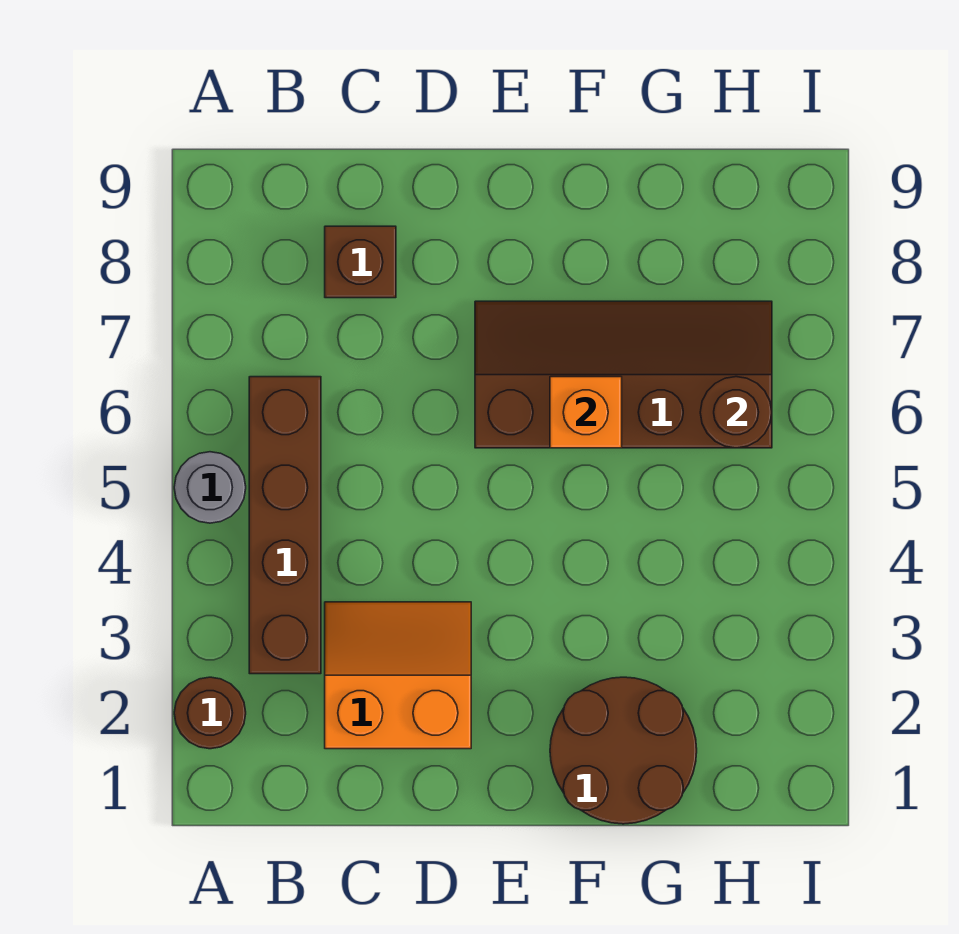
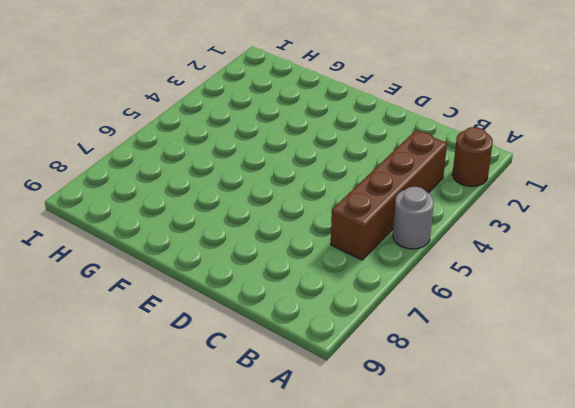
none -> orange slope C2:D3 level 1 top 2
none -> brown brick C8 level 1

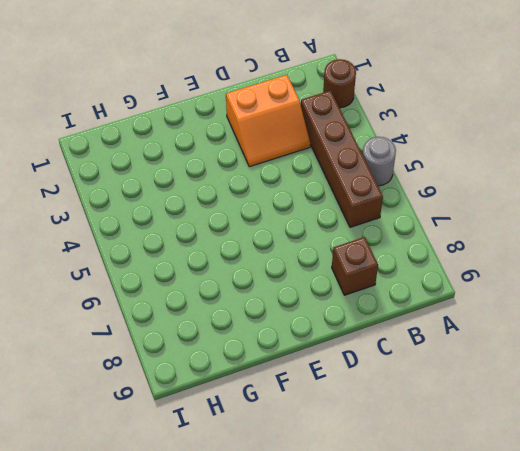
none -> brown slope E6:H7 level 1 top 6
none -> brown round brick F1:G2 level 1

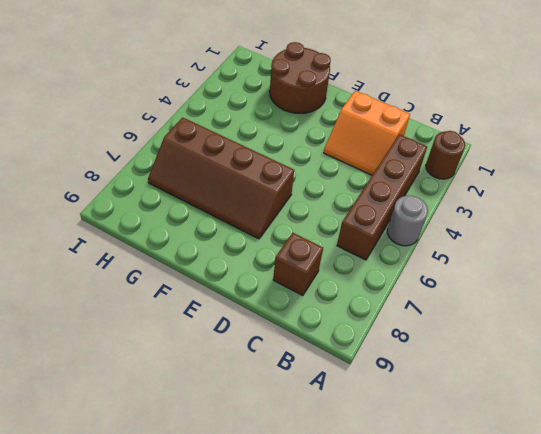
none -> orange brick F6 level 2
none -> brown round brick H6 level 2

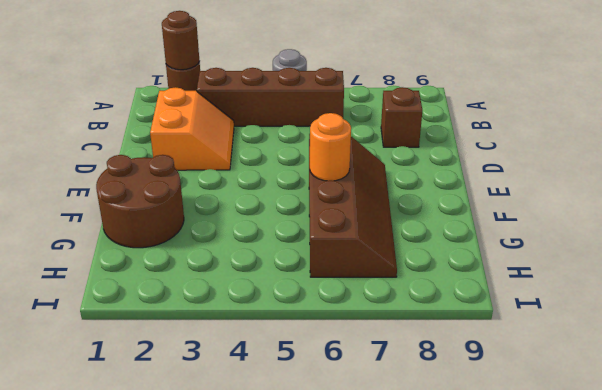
brown round brick A2 level 2 -> brown round brick H6 level 2
orange round brick F6 level 2 -> orange brick F6 level 2

